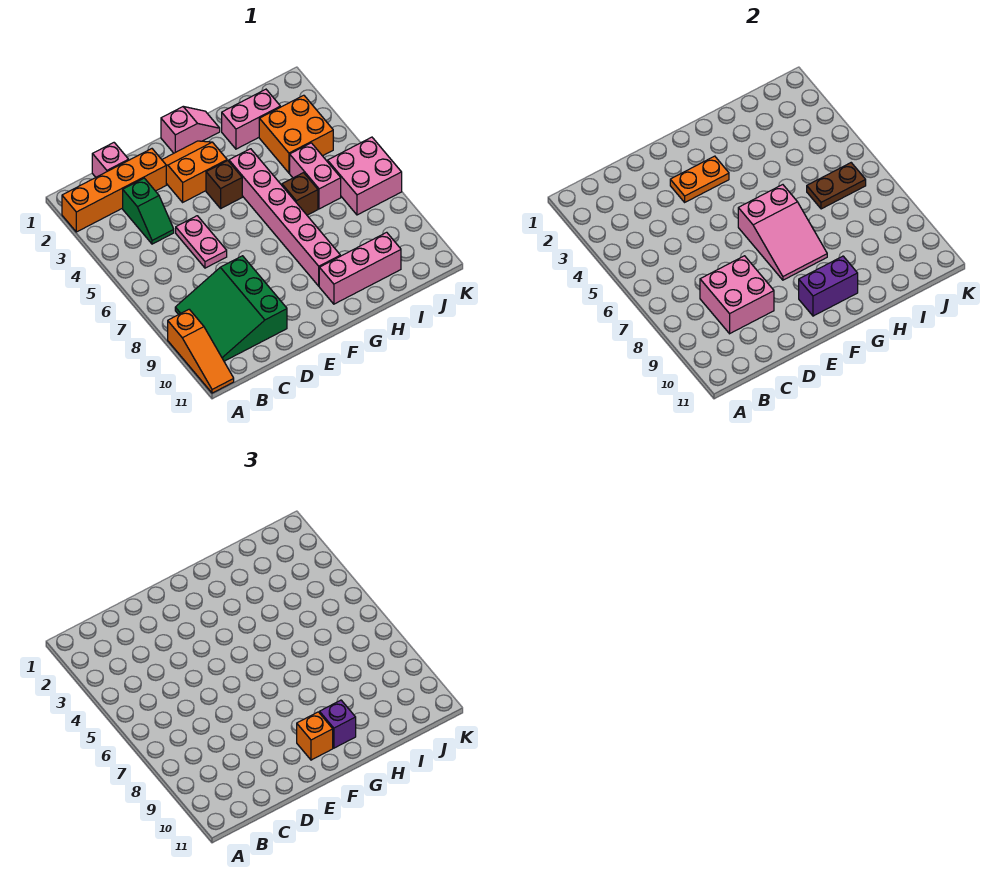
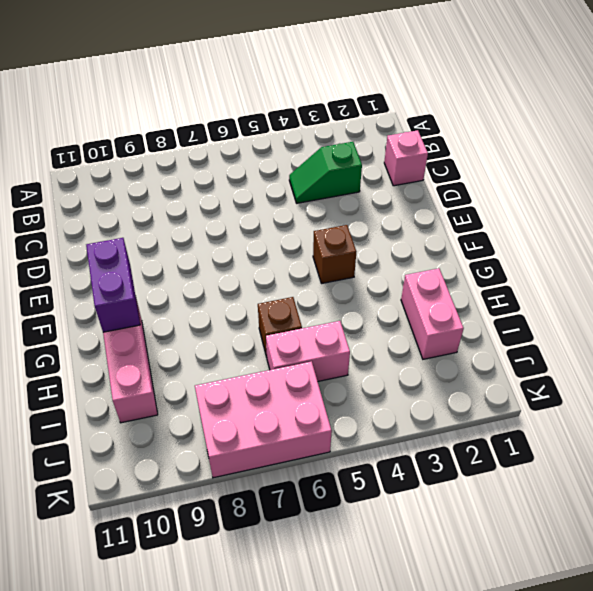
pink brick J6:K8 level 1 -> pink brick J6:K7 level 1
none -> orange brick A2:D2 level 1
none -> orange slope A9:A11 level 1 top 9
none -> green slope B8:D10 level 1 top D

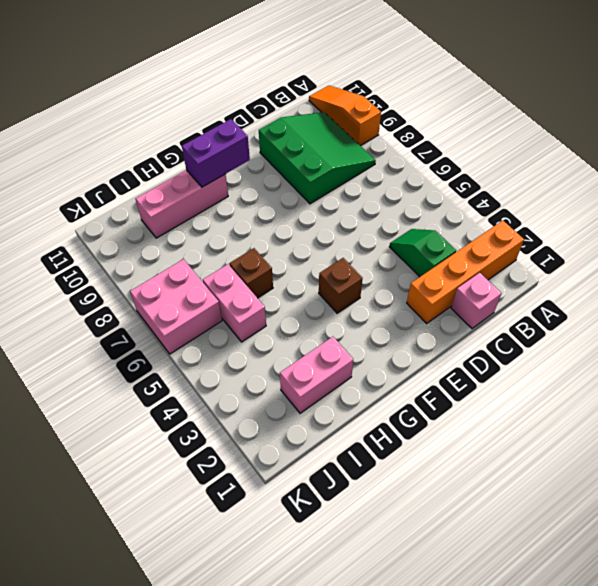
none -> pink plate D5:D6 level 1
none -> orange slope E2:F3 level 1 top 3
none -> pink slope F1:G1 level 1 top F

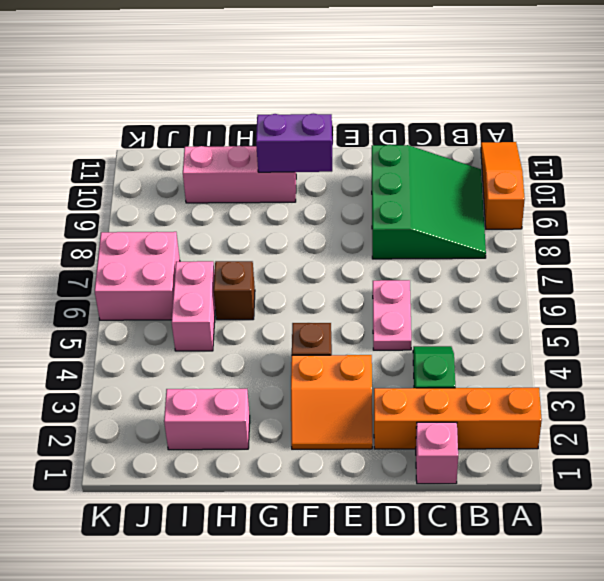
none -> pink slope F1:G1 level 1 top F
none -> pink brick G4:G9 level 1
none -> orange brick I3:J4 level 1

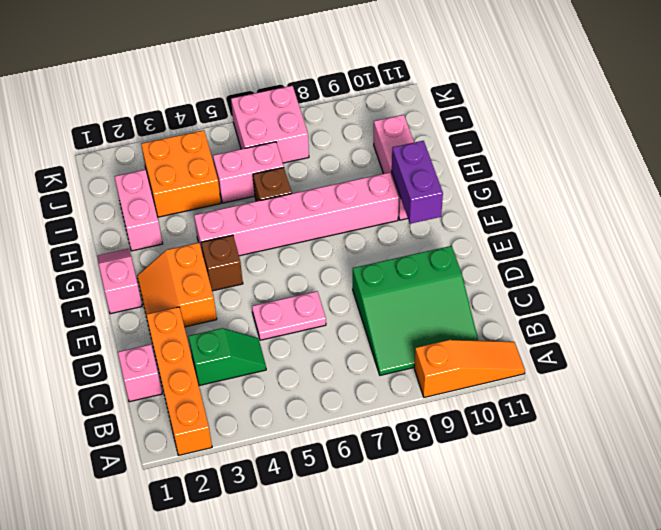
none -> pink brick C8:D9 level 2
none -> orange plate E3:F3 level 2
none -> pink slope F6:G8 level 2 top 6

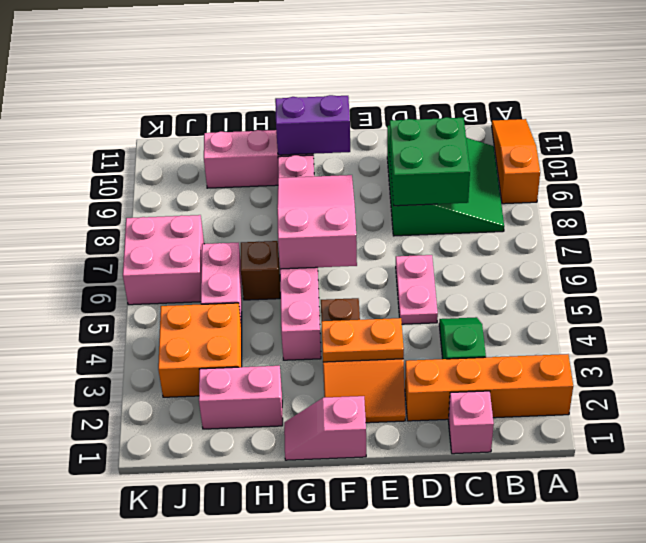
green brick C8:D9 level 2 -> pink brick C8:D9 level 2
none -> brown plate I6:J6 level 2
none -> orange brick F10 level 3
none -> purple brick G10 level 3

